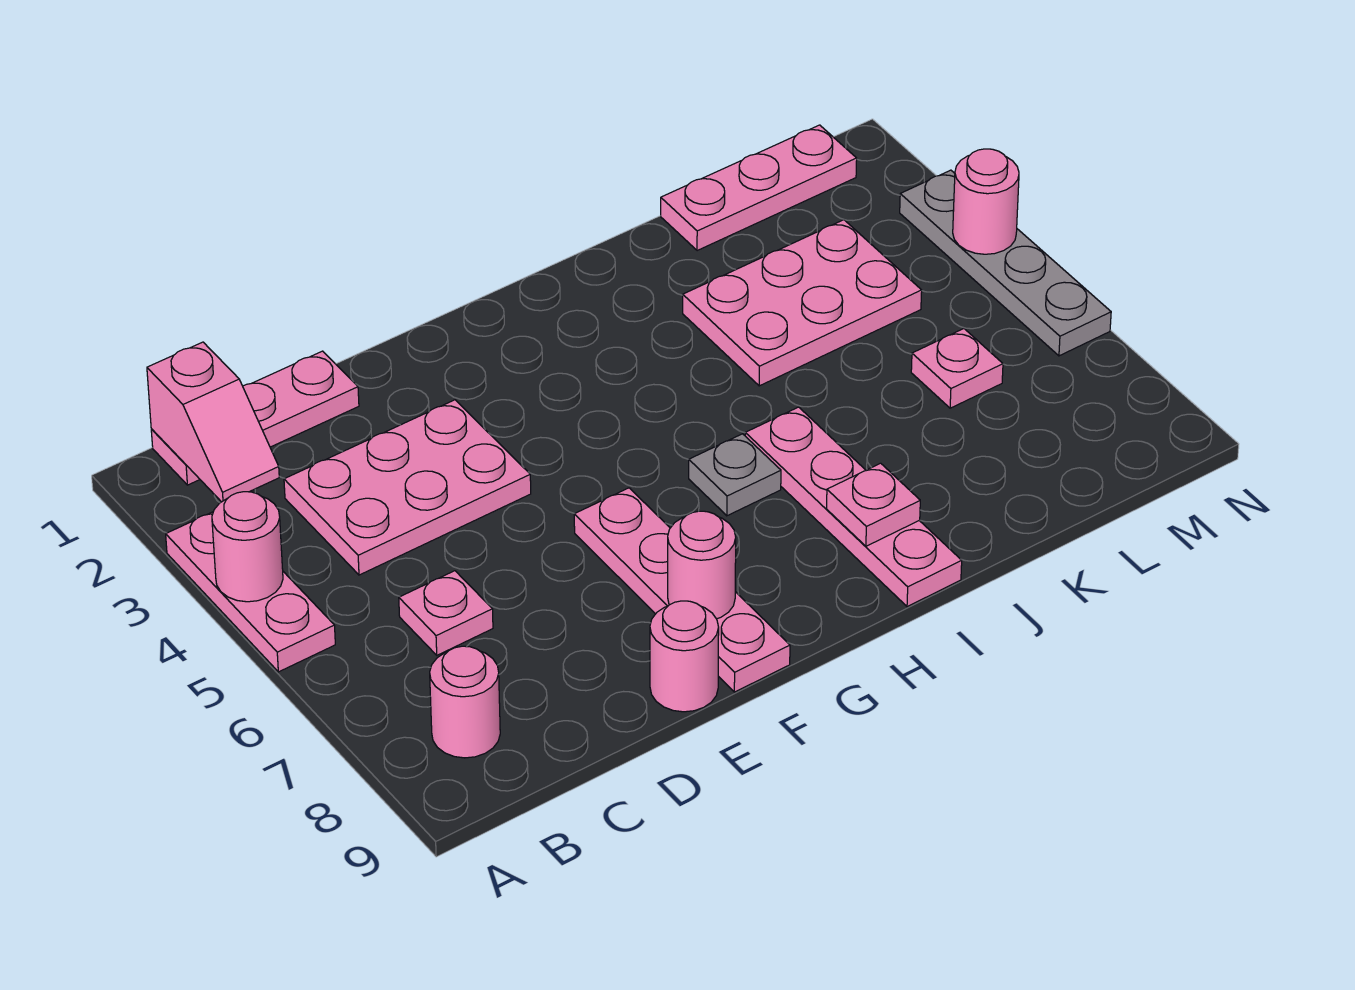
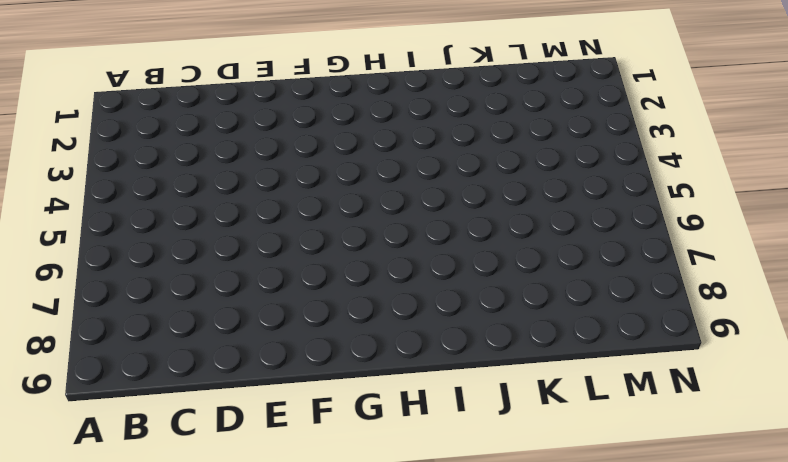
none -> pink plate A3:A5 level 1
none -> pink plate B1:D1 level 1
none -> pink round brick B8 level 1

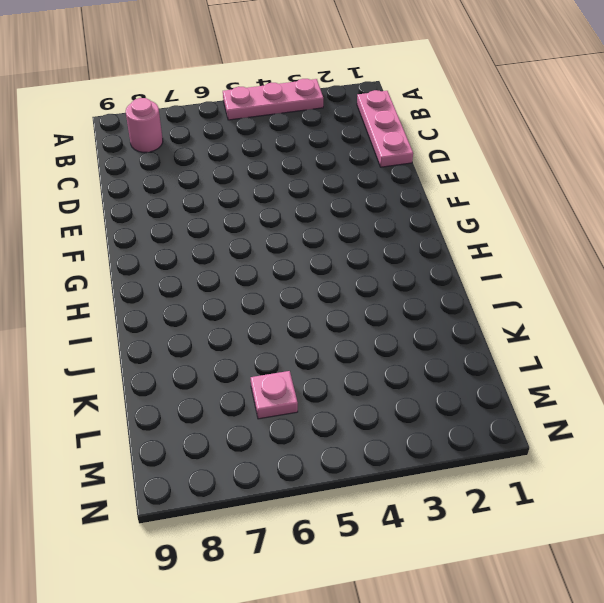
none -> pink plate C3:E4 level 1
none -> pink plate C6 level 1
none -> pink round brick E9 level 1

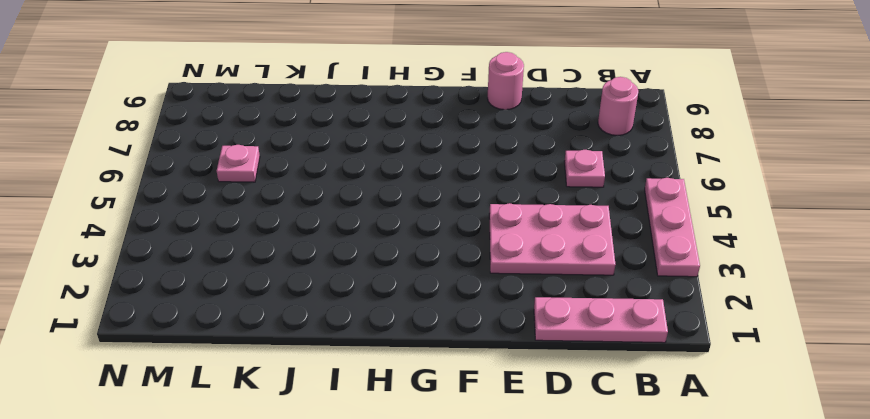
none -> pink plate F6:F9 level 1
none -> grey plate H6 level 1
none -> pink plate I6:I9 level 1

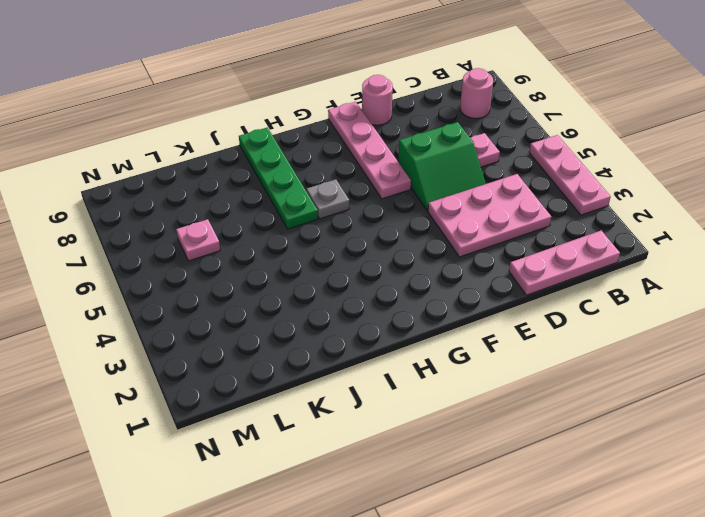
green slope D5:E6 level 1 top 6 -> none
green plate I6:I9 level 1 -> pink plate I6:I9 level 1
none -> pink plate J3:L4 level 1
none -> pink plate K1:M1 level 1
none -> grey plate N3:N6 level 1

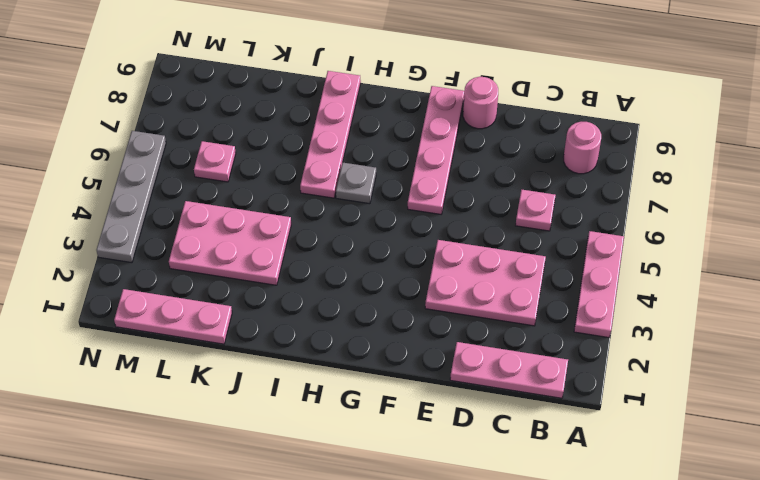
none -> pink round brick A4 level 2
none -> pink slope B1:B2 level 2 top 1
none -> pink round brick F8 level 2

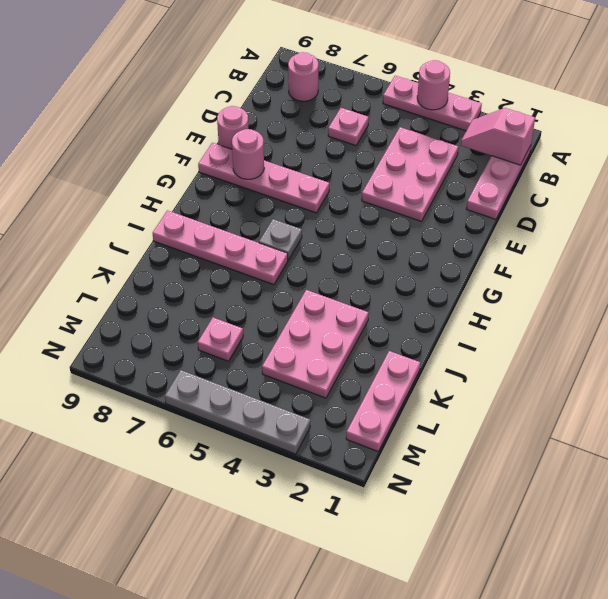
none -> pink plate I8 level 2
none -> pink round brick N4 level 2

